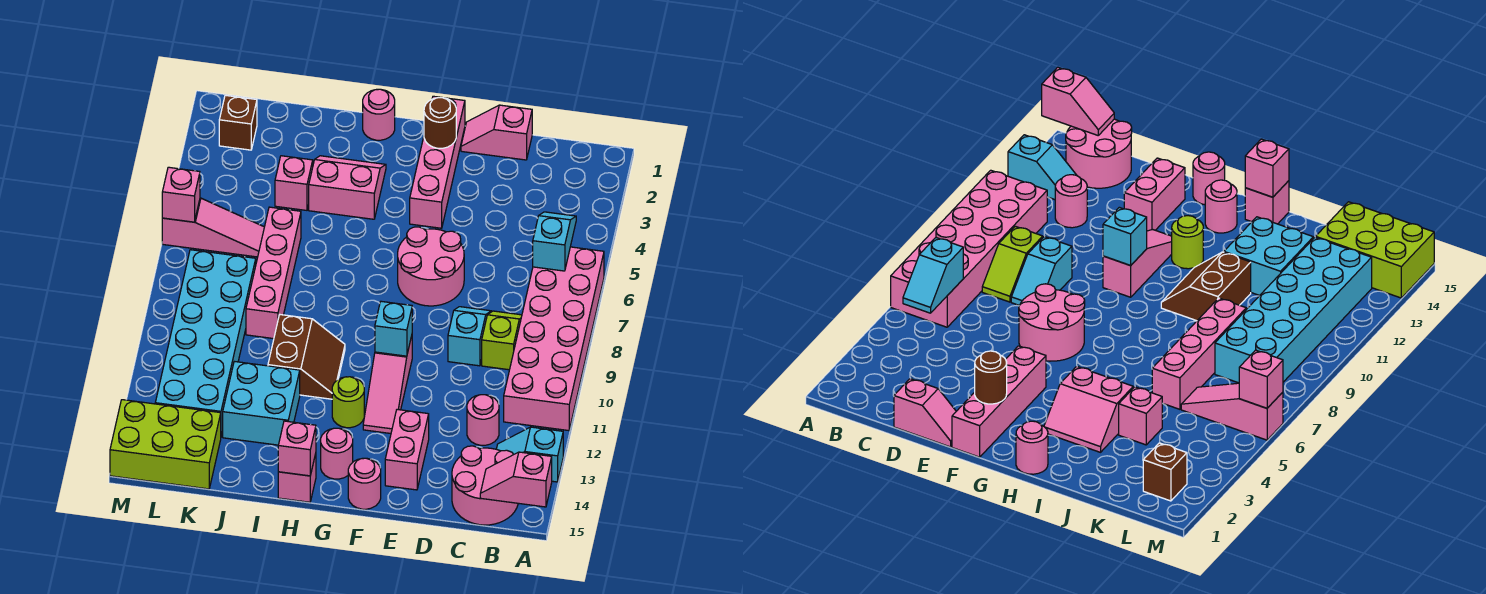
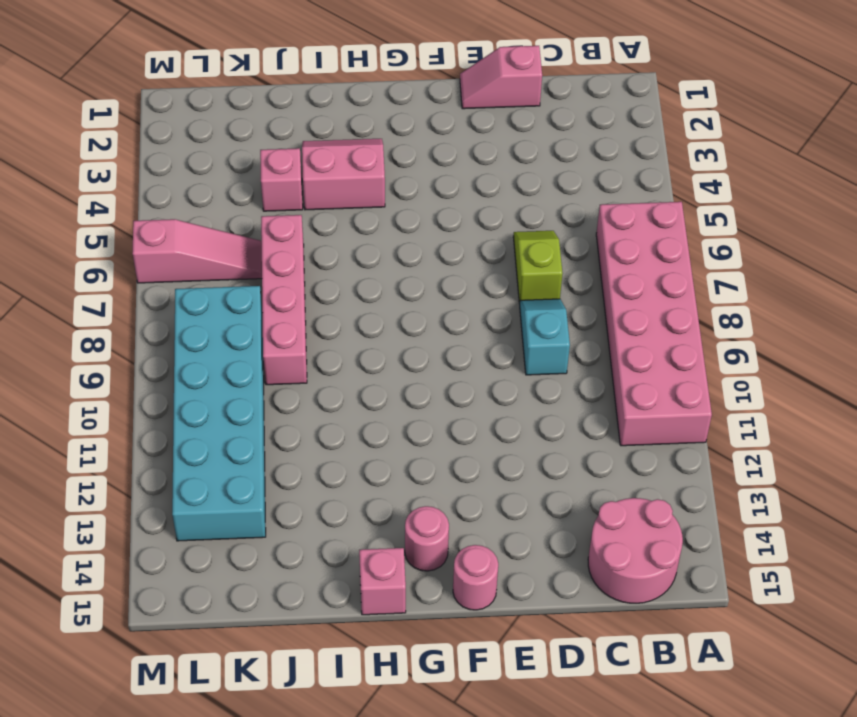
lime slope D6:D7 level 1 top 7 -> lime slope C8:C9 level 1 top 9
none -> cyan slope A13:B13 level 1 top A
none -> pink round brick C12 level 1
none -> pink round brick E6:F7 level 1
none -> pink brick E13:E14 level 1

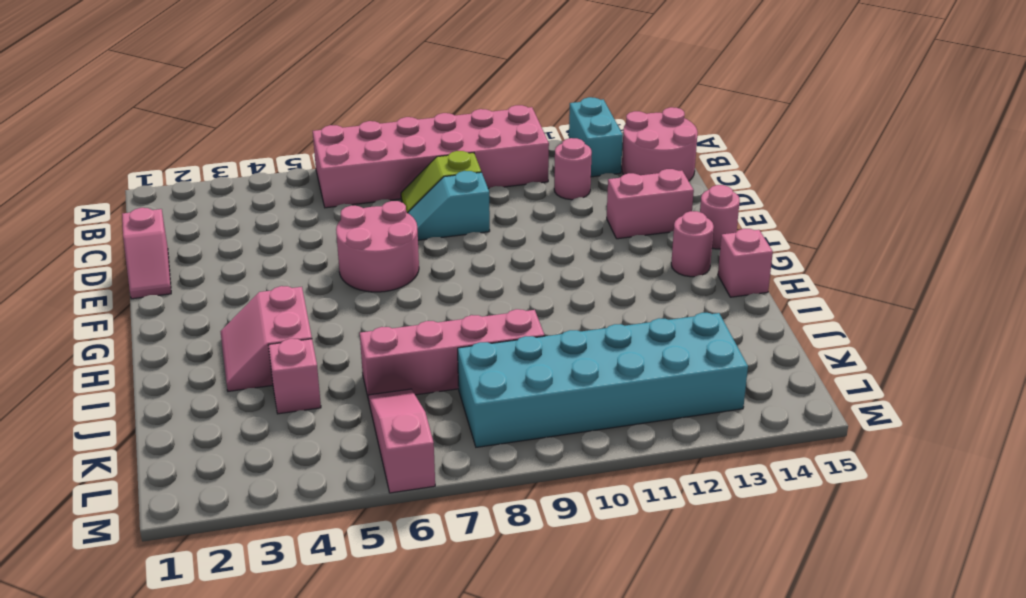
cyan brick A13:B13 level 1 -> cyan slope A13:B13 level 1 top A
none -> pink brick F1:F4 level 1
none -> pink slope F10:F12 level 1 top 10
none -> lime round brick G12 level 1
none -> pink round brick H1 level 1

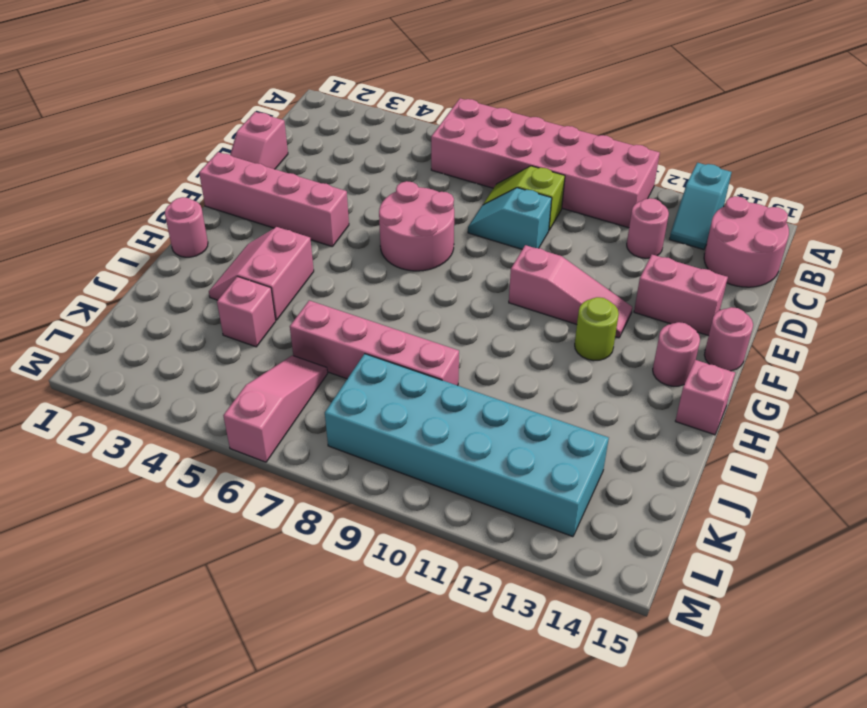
none -> brown slope H10:I11 level 1 top I
none -> cyan brick I12:J13 level 1
none -> lime brick K14:M15 level 1
none -> brown brick L2 level 1

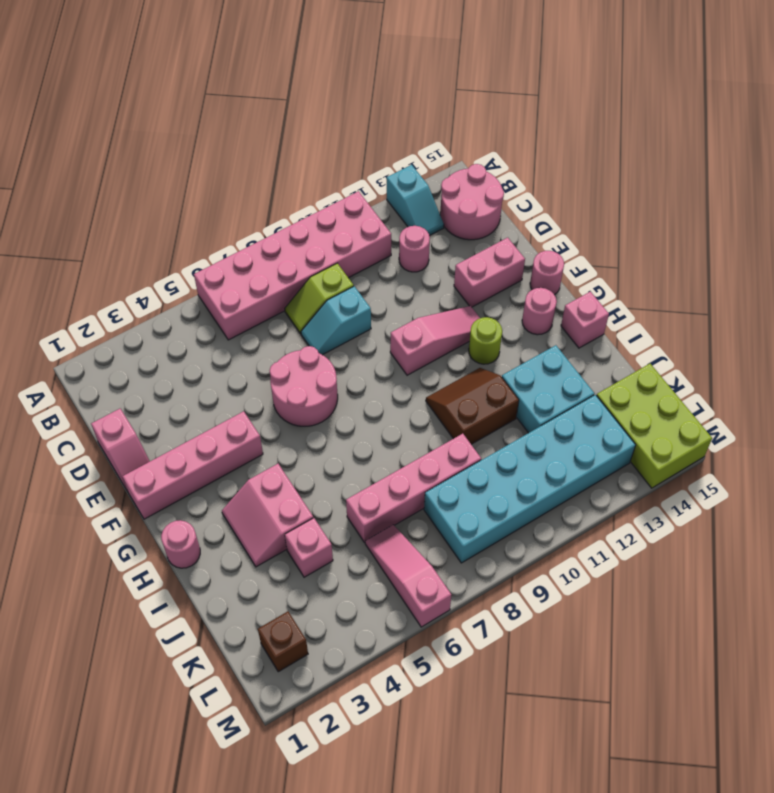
none -> pink slope A15:B15 level 2 top A
none -> cyan slope B5:B6 level 2 top 6
none -> brown round brick F2 level 2
none -> cyan brick F10 level 2

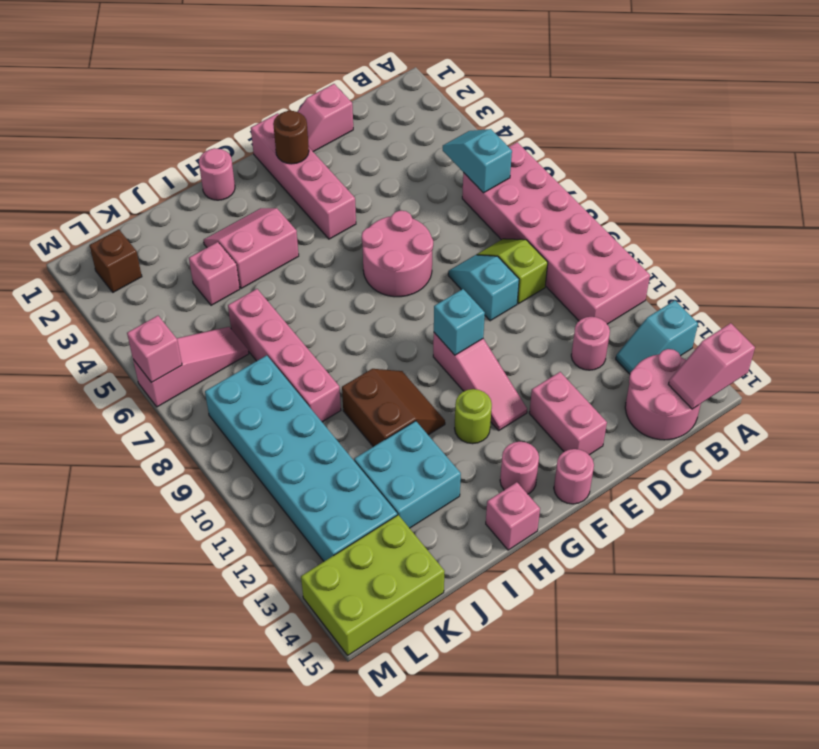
none -> pink brick H15 level 2

